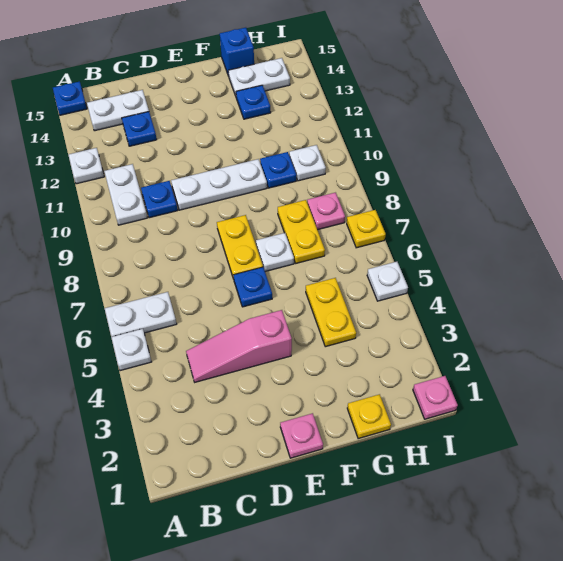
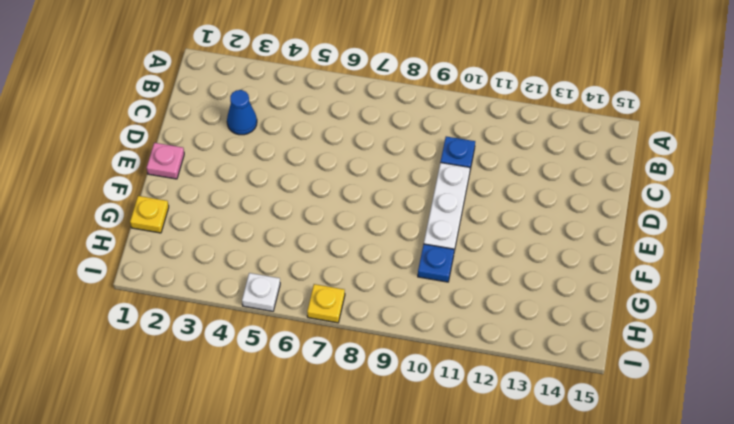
blue cone C3 level 1 -> none
none -> white plate A5 level 1
none -> white plate A6:B6 level 1
none -> white plate A12 level 1

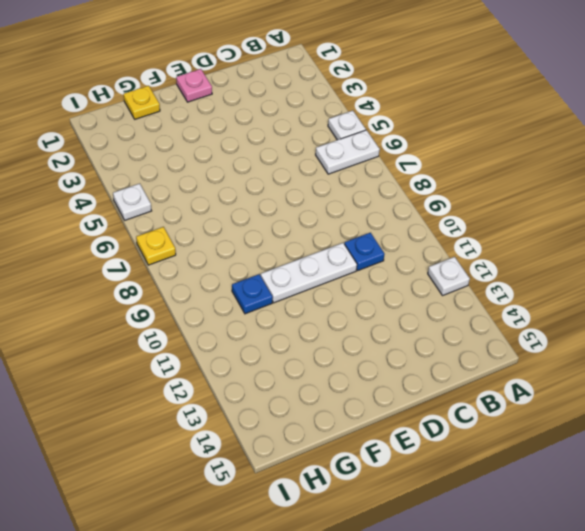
none -> blue plate A15 level 1
none -> white plate B10:B11 level 1
none -> white plate B14:C14 level 1

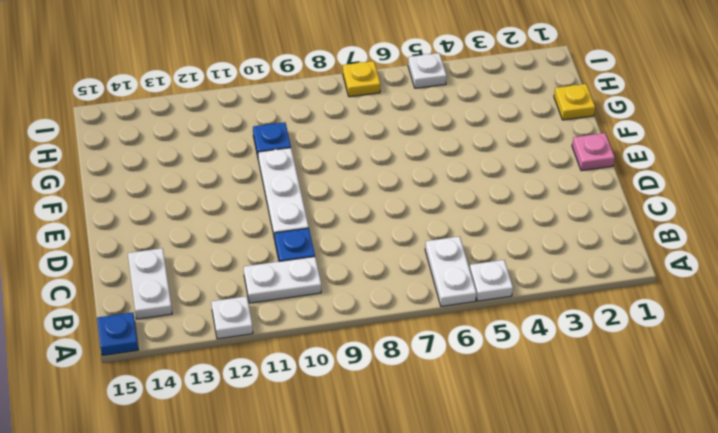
none -> pink slope C4:E4 level 1 top E
none -> blue plate C13 level 1
none -> blue plate E6 level 1

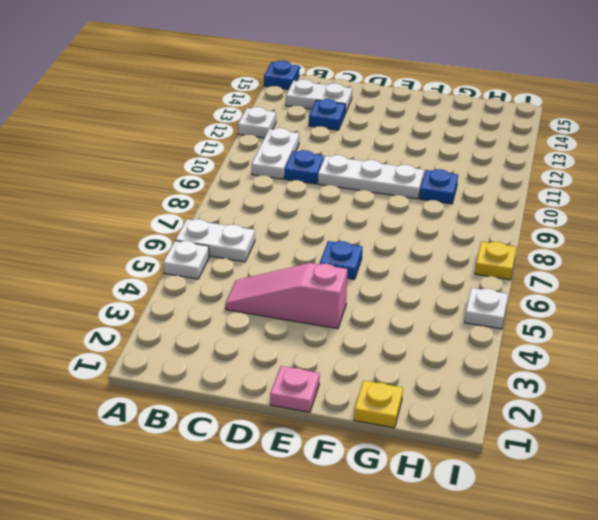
none -> yellow plate E7:E8 level 1
none -> white plate F7 level 1
none -> yellow plate G4:G5 level 1

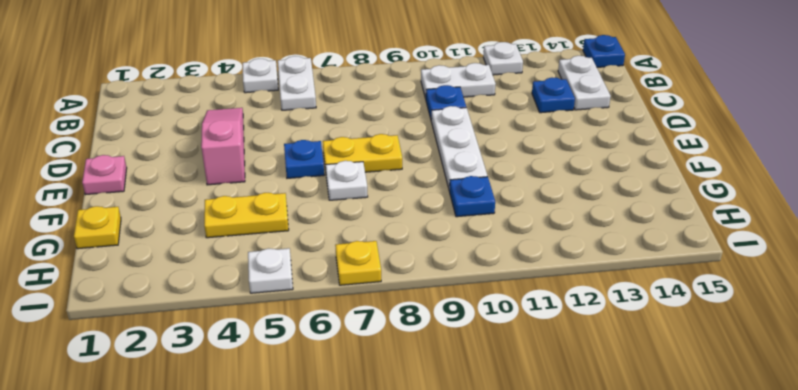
none -> yellow plate G7:G8 level 1
none -> blue plate G13 level 1
none -> white plate G14:H14 level 1

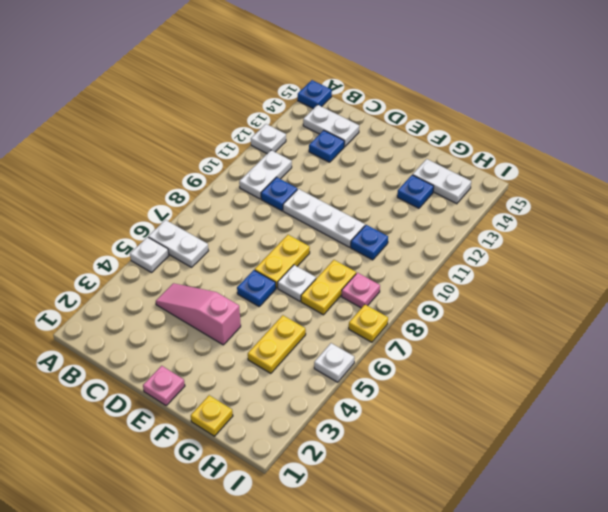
none -> blue brick G15 level 1
none -> white plate H10 level 1
none -> pink plate I1 level 1

